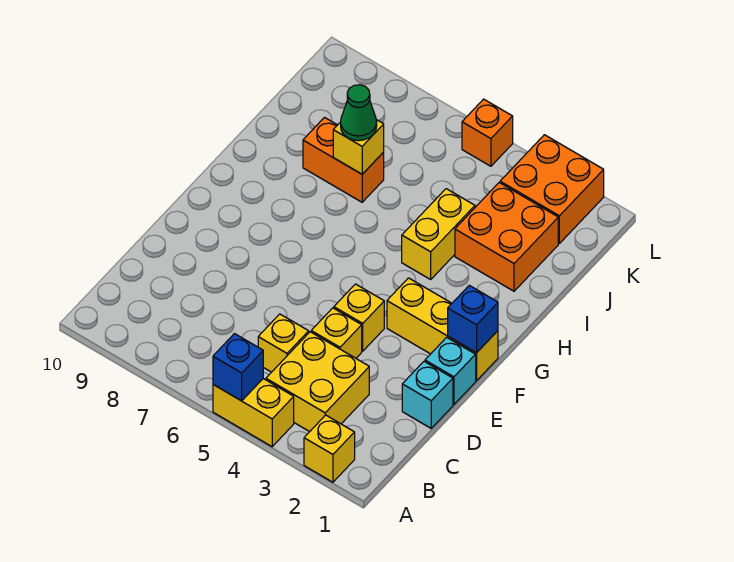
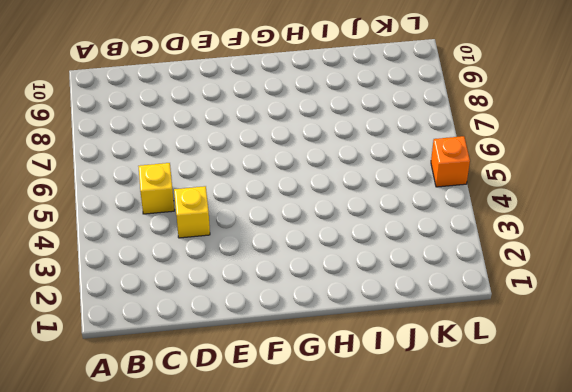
none -> yellow brick A2 level 1
none -> yellow brick A4:A5 level 1
none -> yellow brick B3:C4 level 1

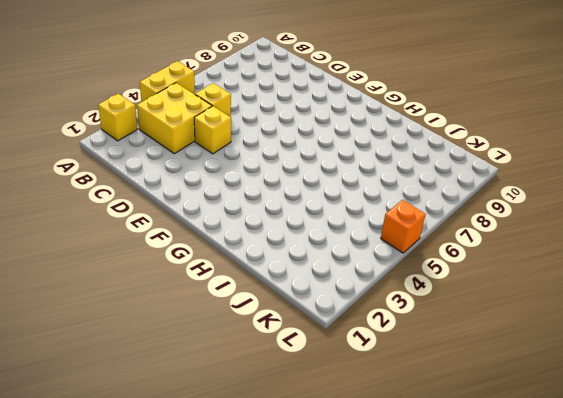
none -> cyan brick D1 level 1
none -> cyan brick E1 level 1
none -> yellow brick E4 level 1

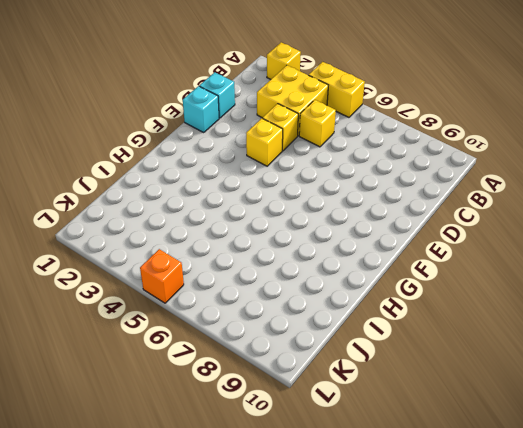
none -> yellow brick F1:F3 level 1
none -> yellow brick H4:I4 level 1
none -> orange brick I2:J3 level 1

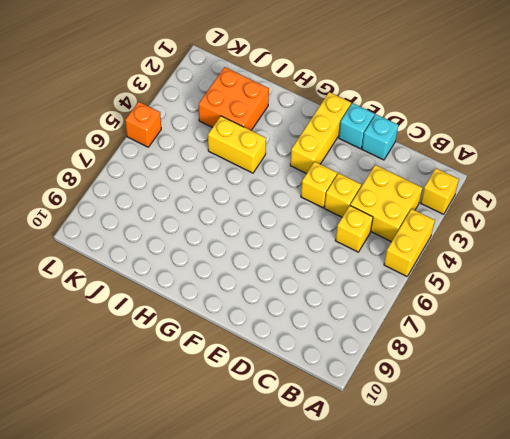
none -> orange brick I7:I8 level 1
none -> orange brick K2:L3 level 1
none -> blue brick A5 level 2

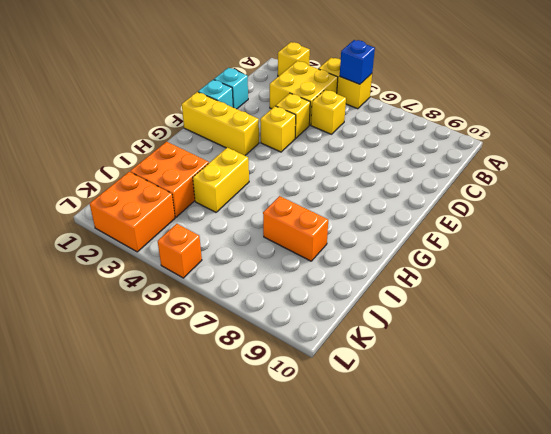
none -> blue brick F1 level 2
none -> yellow brick I7 level 2
none -> green cone I7 level 3

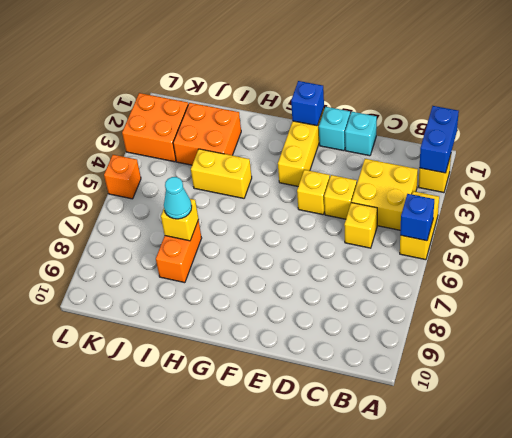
blue brick A1:A2 level 2 -> none
cyan cone I7 level 3 -> green cone I7 level 3

